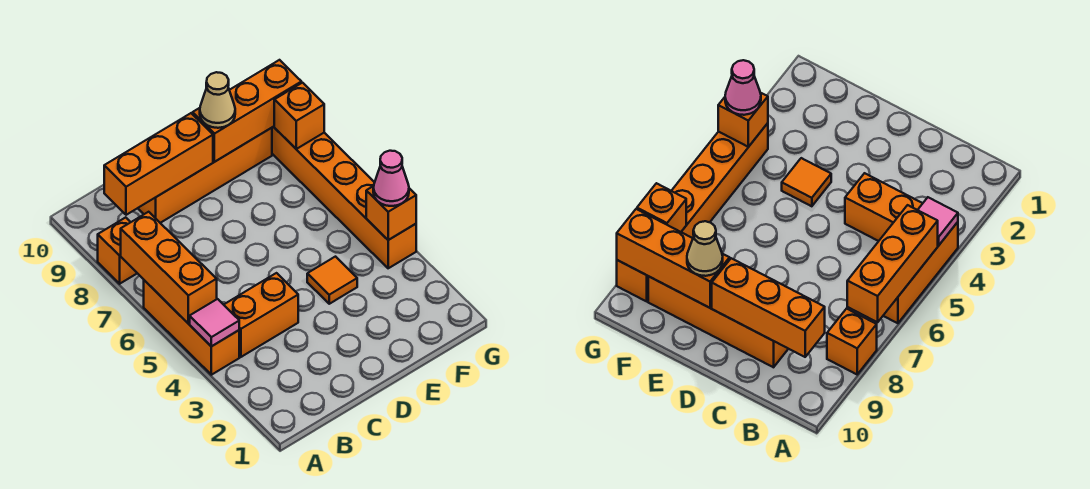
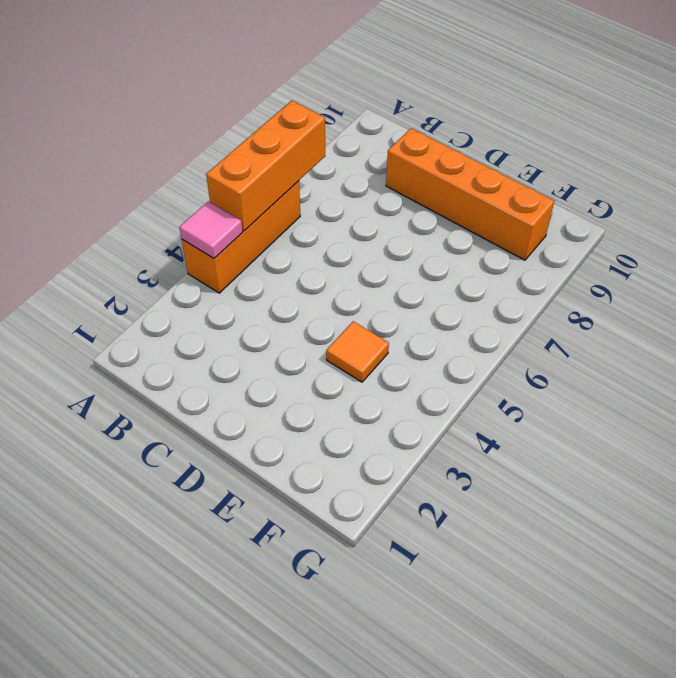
none -> orange brick A8 level 1
none -> orange brick B4:C4 level 1
none -> orange brick G4:G9 level 1

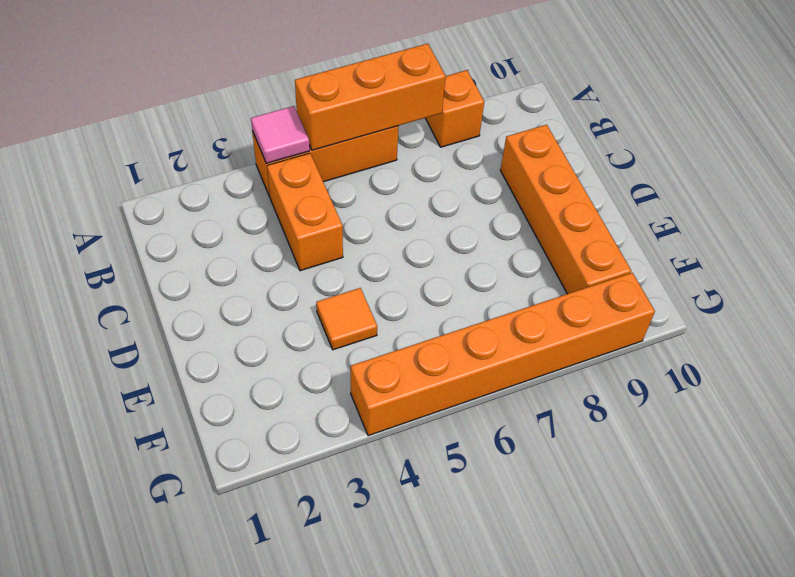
none -> orange brick B9:D9 level 2
none -> orange brick E9:G9 level 2
none -> orange brick G4 level 2

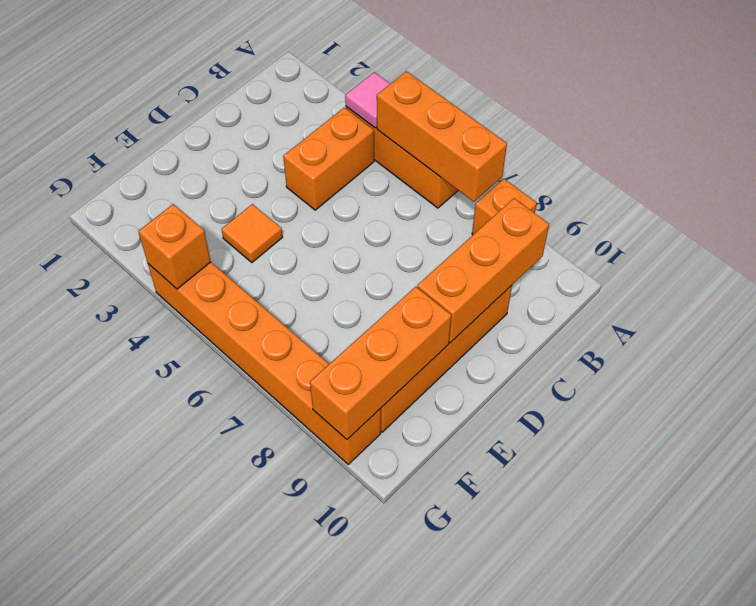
none -> orange brick G8 level 2
none -> tan cone E9 level 3
none -> pink cone G4 level 3

